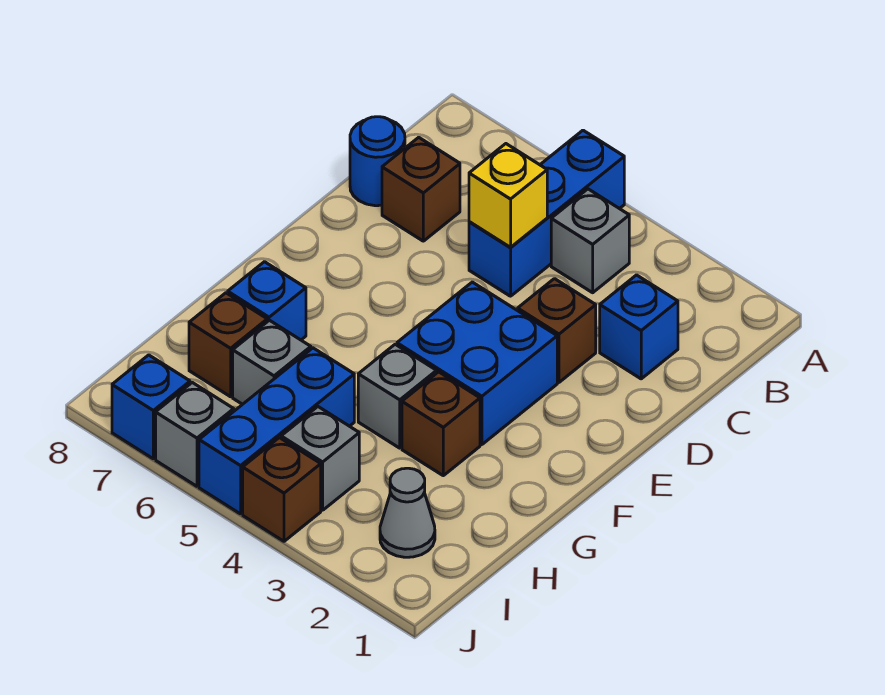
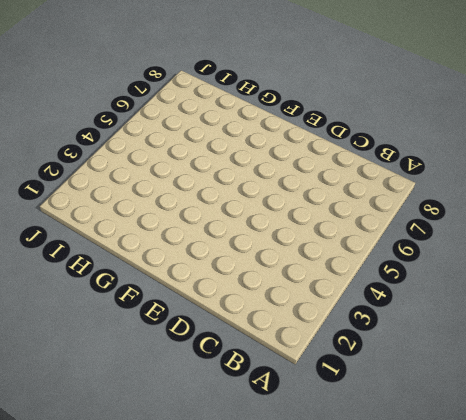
none -> blue brick A5:C5 level 1
none -> grey brick B4 level 1
none -> blue brick C2 level 1

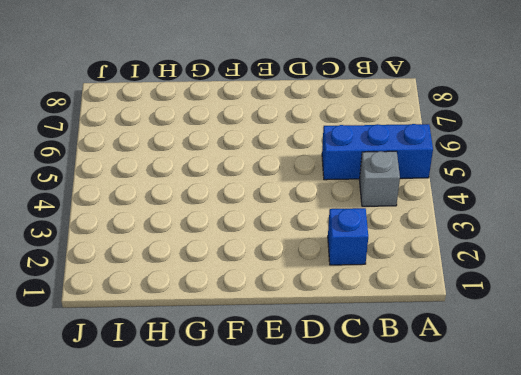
none -> brown brick C7 level 1
none -> blue round brick C8 level 1
none -> brown brick D3 level 1

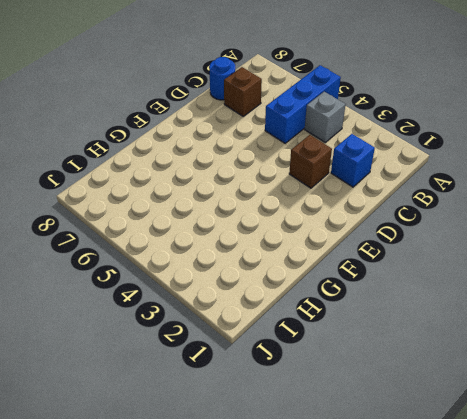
none -> blue brick E3:F4 level 1
none -> brown brick G3 level 1
none -> grey brick G4 level 1

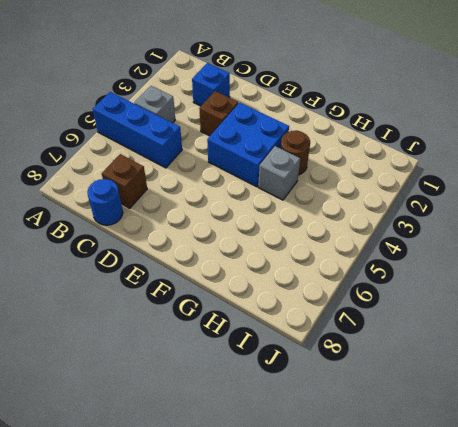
brown round brick G3 level 1 -> brown brick G3 level 1
none -> blue brick G7 level 1
none -> blue brick H5:J5 level 1
none -> grey brick H6 level 1

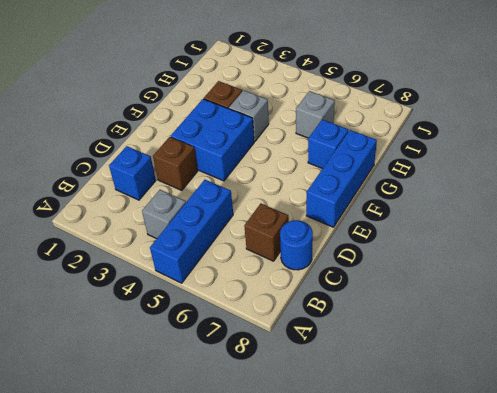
blue brick E8:G8 level 1 -> blue brick H5:J5 level 1
none -> brown brick H7 level 1
none -> grey cone I2 level 1
none -> grey brick I4 level 1

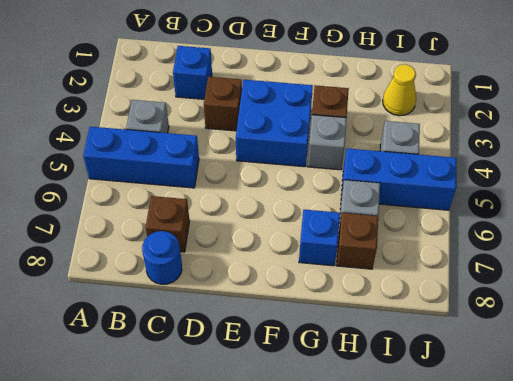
yellow cone I2 level 1 -> grey cone I2 level 1
none -> brown brick J4 level 1
none -> grey brick J6 level 1
none -> blue brick J7 level 1

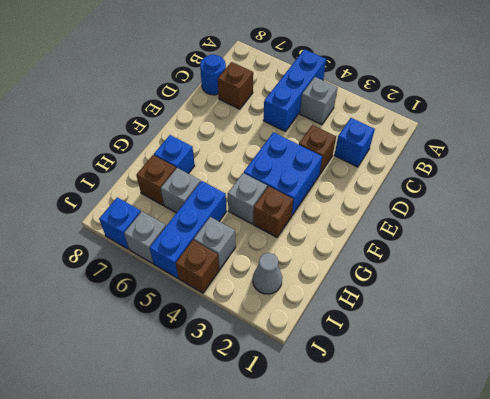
none -> yellow brick C5 level 2

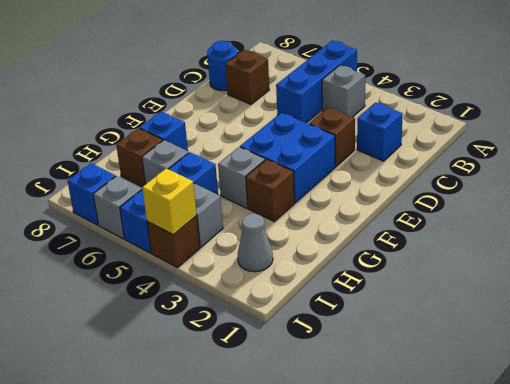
yellow brick J4 level 2 -> yellow brick C5 level 2

